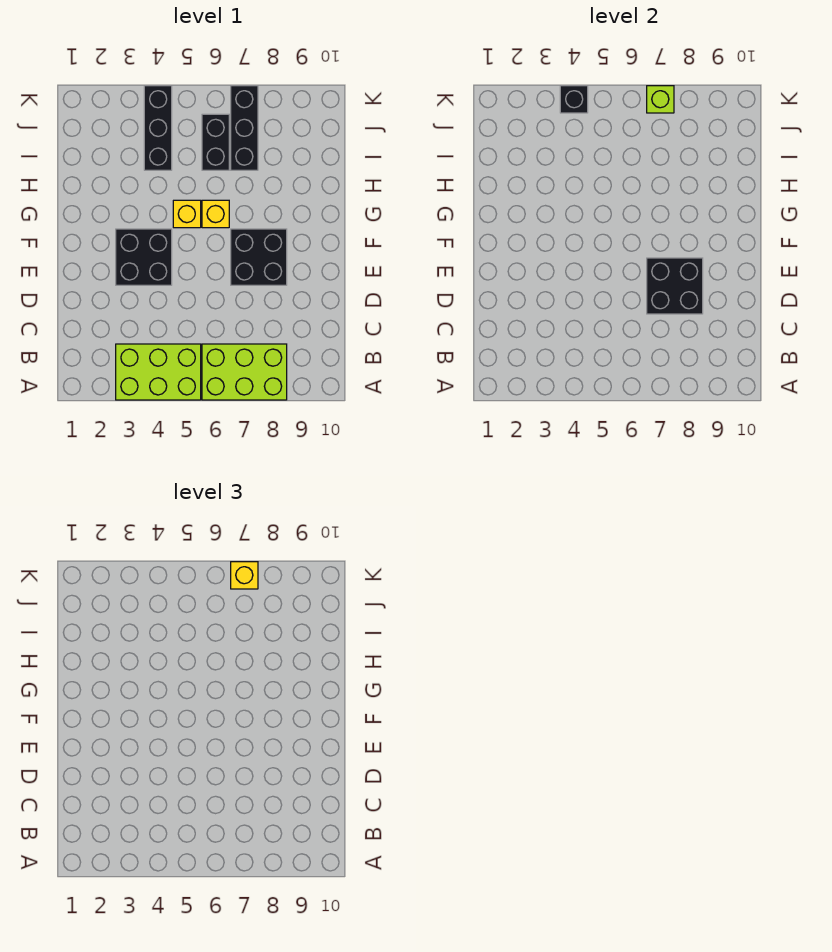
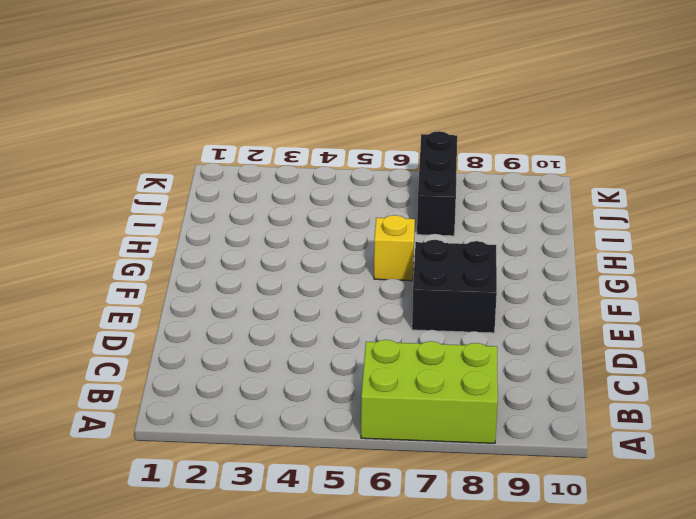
none -> lime brick A3:B5 level 1
none -> black brick E3:F4 level 1
none -> yellow brick G5 level 1

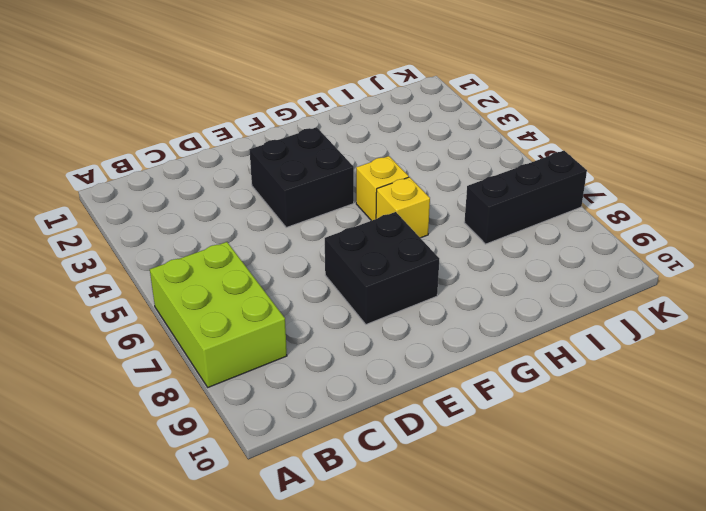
none -> lime brick A3:B5 level 1
none -> black brick I4:K4 level 1
none -> black brick I6:J6 level 1

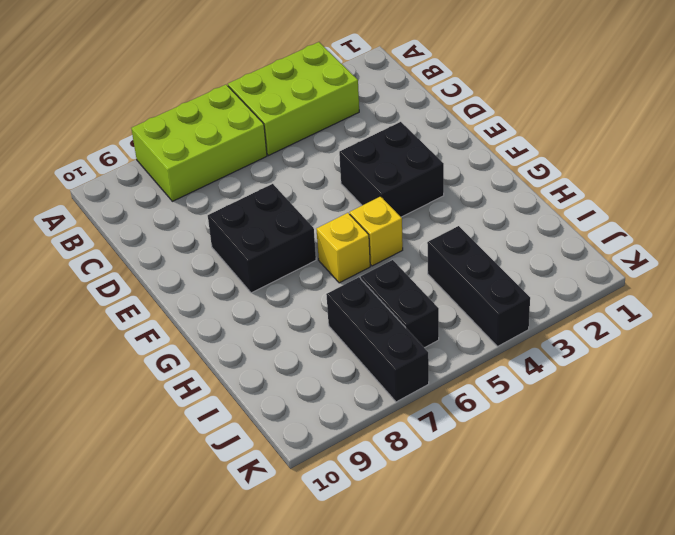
none -> black brick D7:E8 level 2
none -> black brick K4 level 2
none -> lime brick K7 level 2

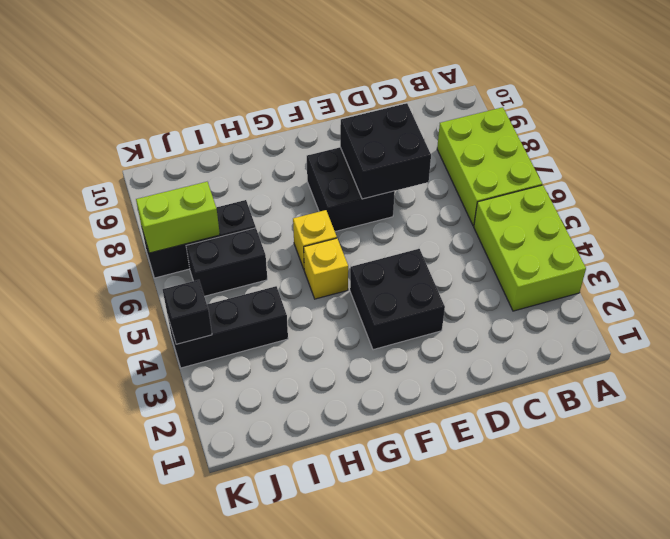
lime brick J7:K7 level 2 -> lime brick K7 level 2
none -> yellow brick K7 level 3

